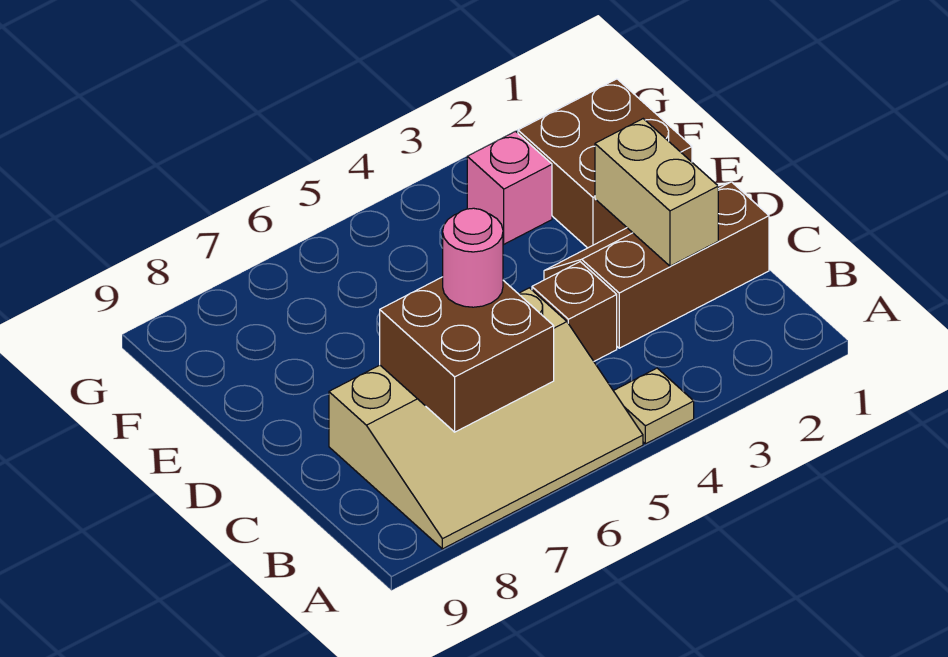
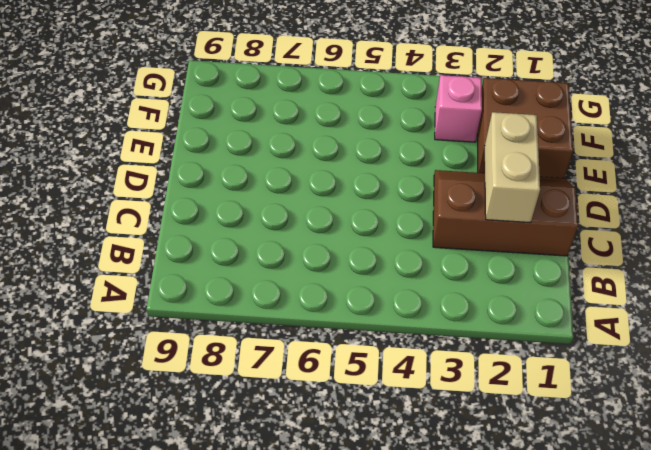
none -> tan plate A4 level 1
none -> tan slope A5:C8 level 1 top C

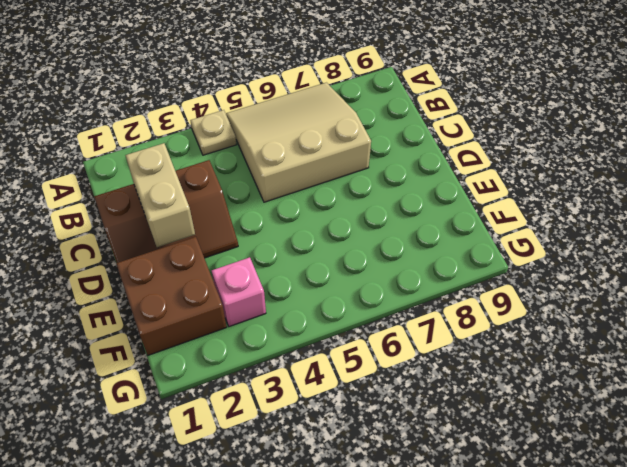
tan slope A5:C7 level 1 top C -> tan slope A5:C8 level 1 top C
none -> brown brick C4 level 1
none -> brown brick B6:C7 level 2

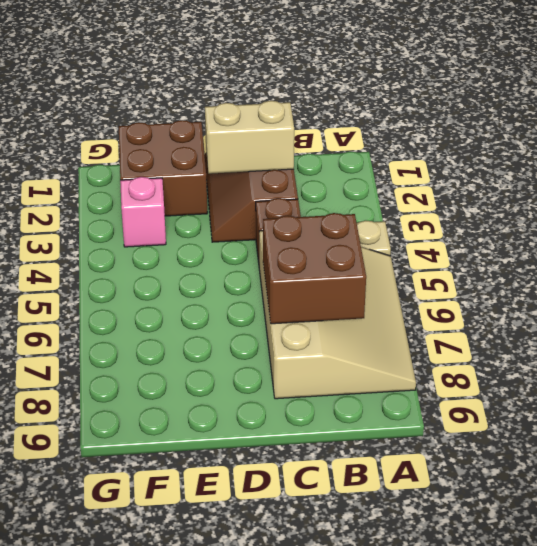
none -> pink round brick C6 level 3

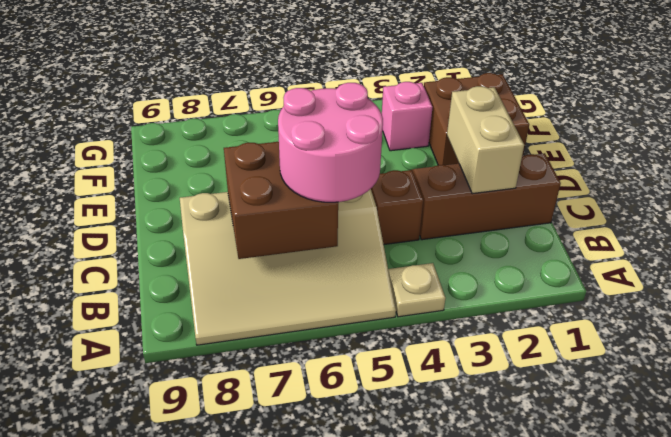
pink round brick B5:C6 level 3 -> pink round brick C6 level 3

